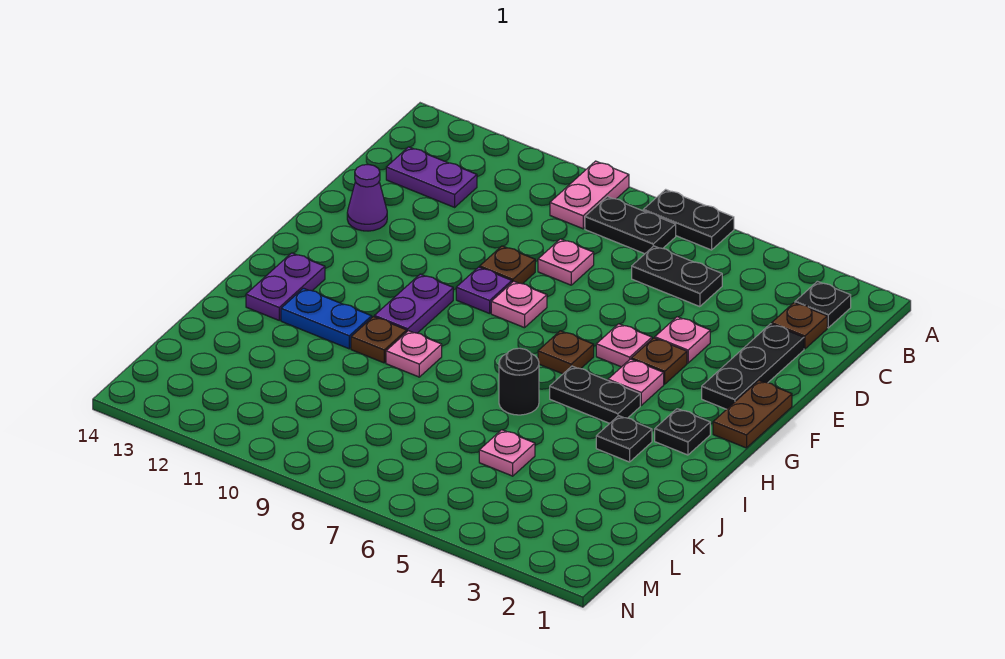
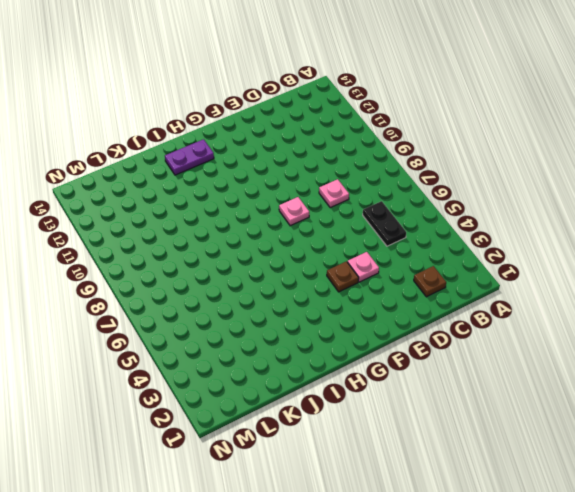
none -> black plate A6:A7 level 1
none -> pink plate A9:B9 level 1
none -> black plate B2 level 1

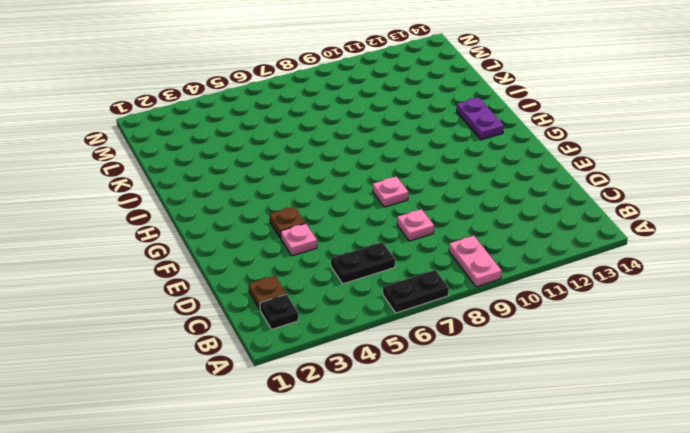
none -> black plate B7:B8 level 1
none -> purple plate C12:C13 level 1
none -> black plate D2:F2 level 1

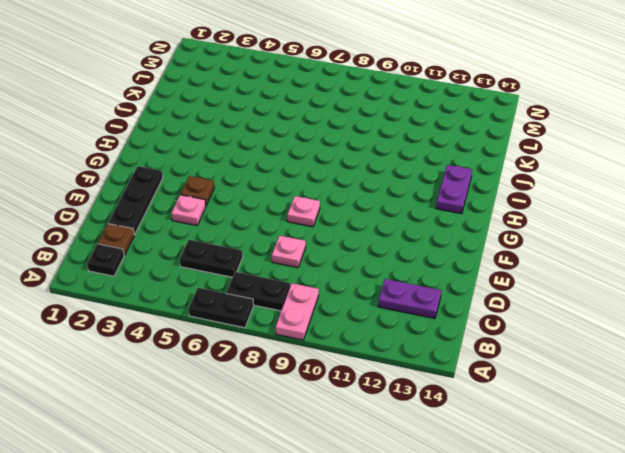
none -> brown plate E9 level 1
none -> purple cone E13 level 1
none -> brown plate F1:G1 level 1

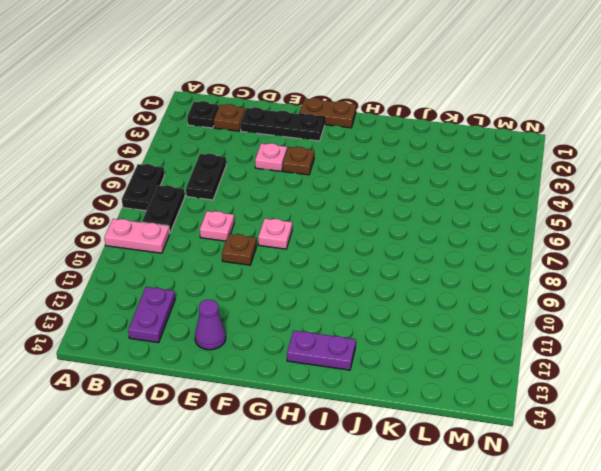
none -> pink plate F5 level 1
none -> purple plate F9 level 1
none -> pink plate G4 level 1

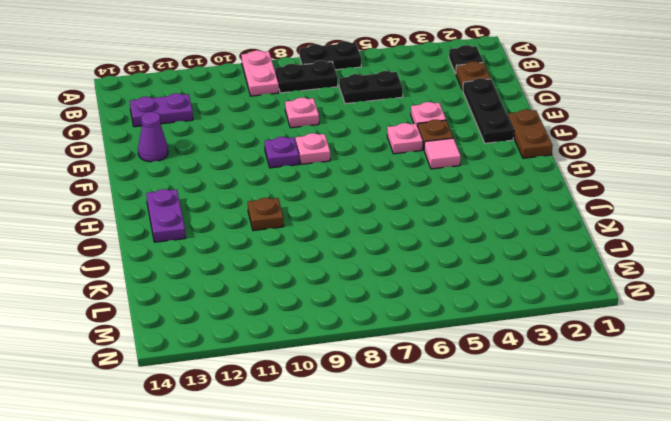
pink tile G4 level 1 -> pink plate G4 level 1
none -> brown plate E9 level 1
none -> brown plate G6 level 1
none -> purple plate G10:H10 level 1

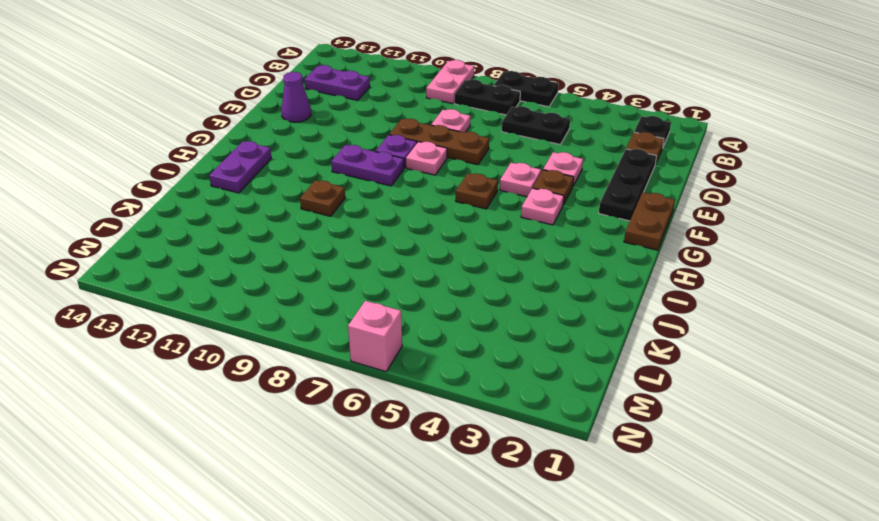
brown plate E7:E9 level 1 -> brown plate E9 level 1
purple plate G9:G10 level 1 -> purple plate G10:H10 level 1
pink brick N6 level 1 -> none
none -> black plate H2 level 1
none -> black plate H4:H5 level 1
none -> black plate I3 level 1

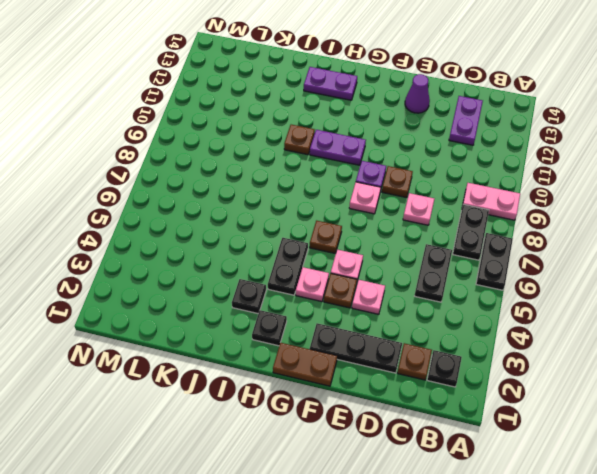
none -> black round brick I6 level 1
none -> pink plate I9 level 1
none -> blue plate I11:I12 level 1

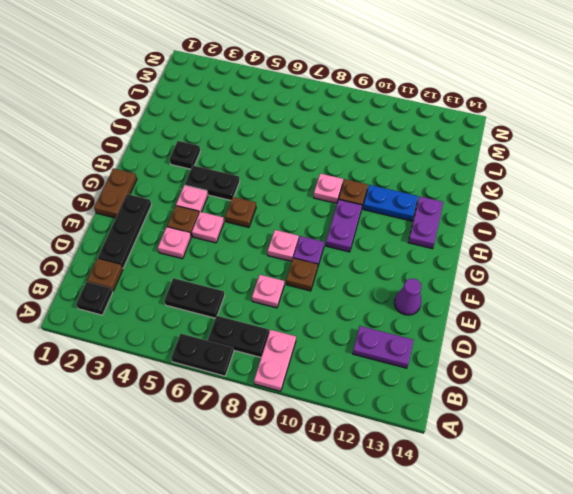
none -> black plate H2 level 1
none -> black round brick I6 level 1
none -> pink plate K5 level 1

